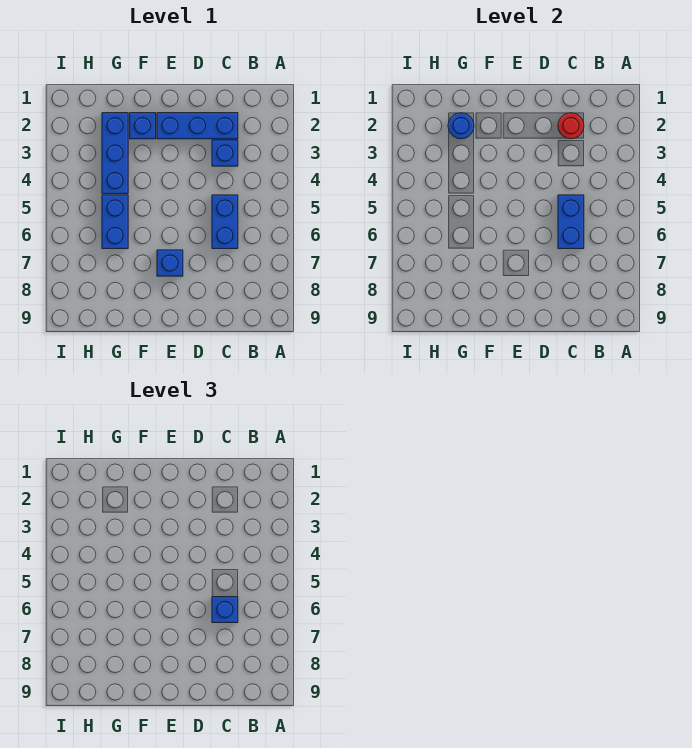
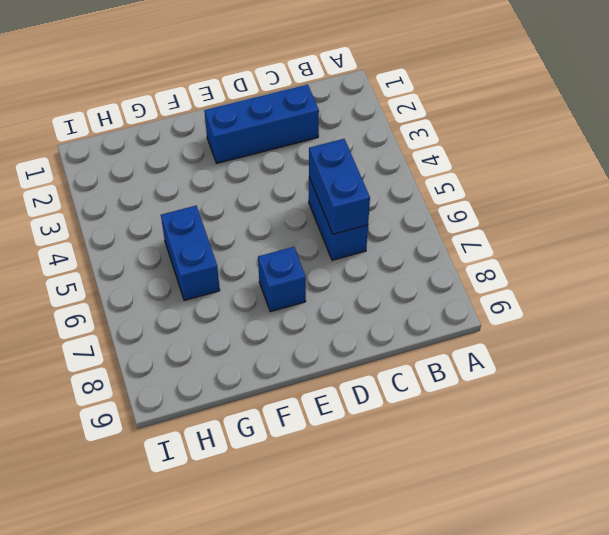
none -> blue brick C3 level 1
none -> blue brick F2 level 1

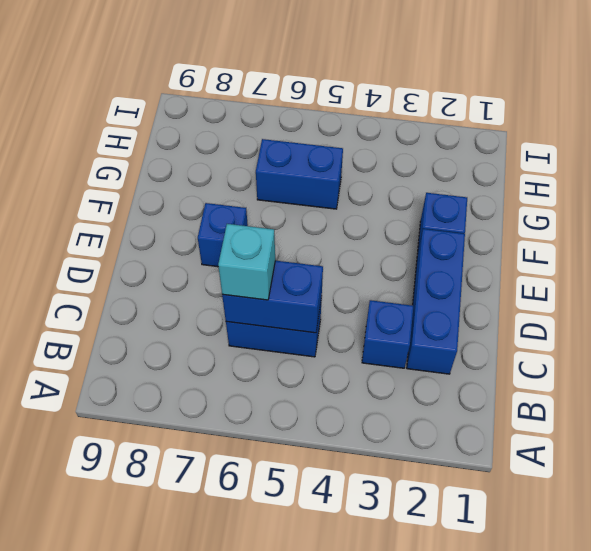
cyan brick C6 level 3 -> blue brick C6 level 3
none -> blue brick G2:G4 level 1
none -> red round brick C2 level 2

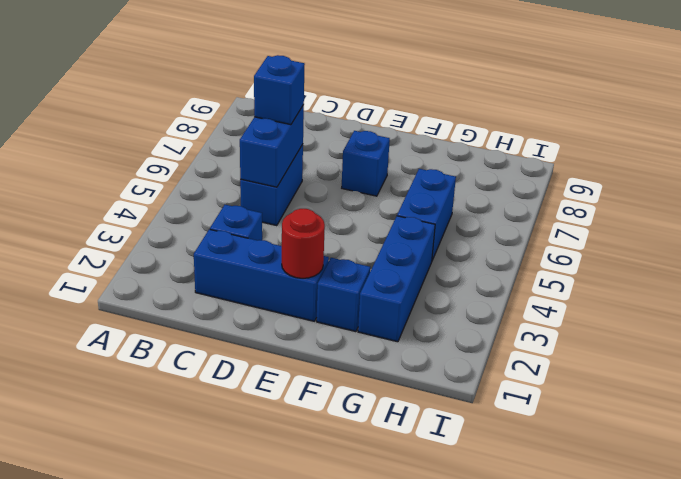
red round brick E2 level 2 -> red round brick C2 level 2
none -> blue round brick G2 level 2

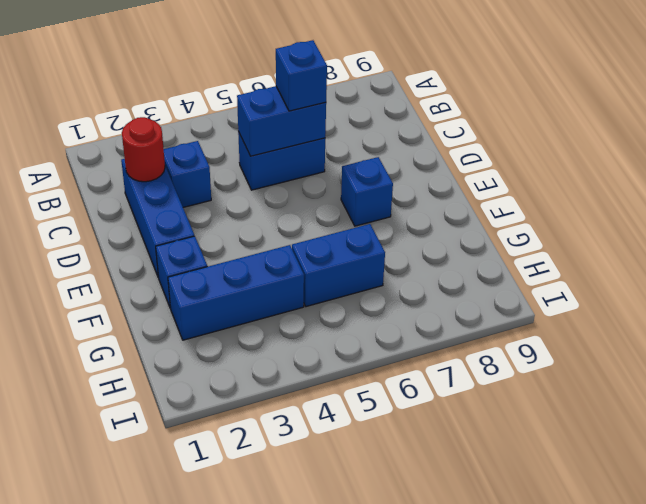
none -> blue round brick G2 level 2

